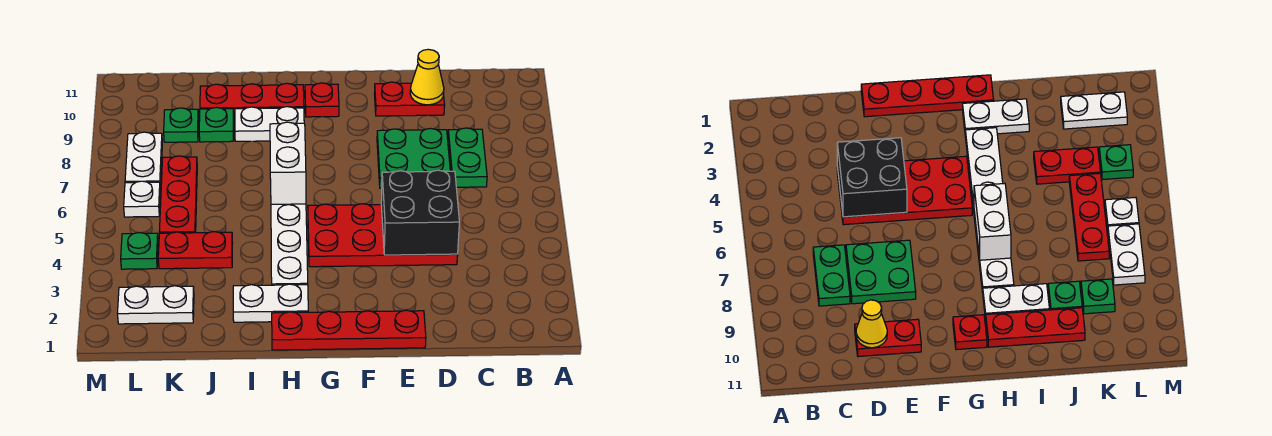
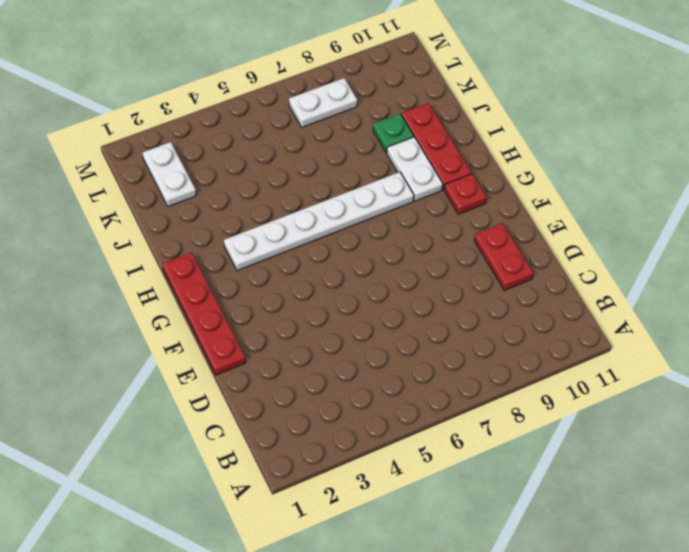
none -> green plate C7:C8 level 1
none -> red plate D4:G5 level 1
none -> green plate D7:E8 level 1

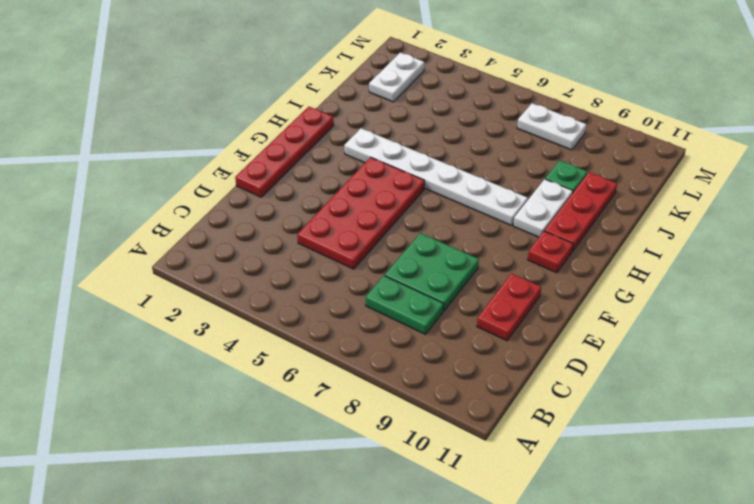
none -> white plate H2:I2 level 1
none -> red plate J4:K4 level 1
none -> red plate K5:K7 level 1

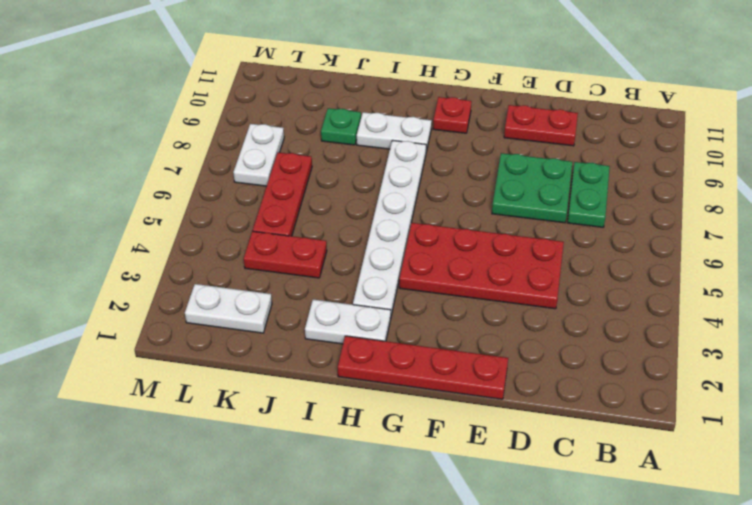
none -> red plate H10:J10 level 1
none -> green plate K9 level 1
none -> green plate L4 level 1

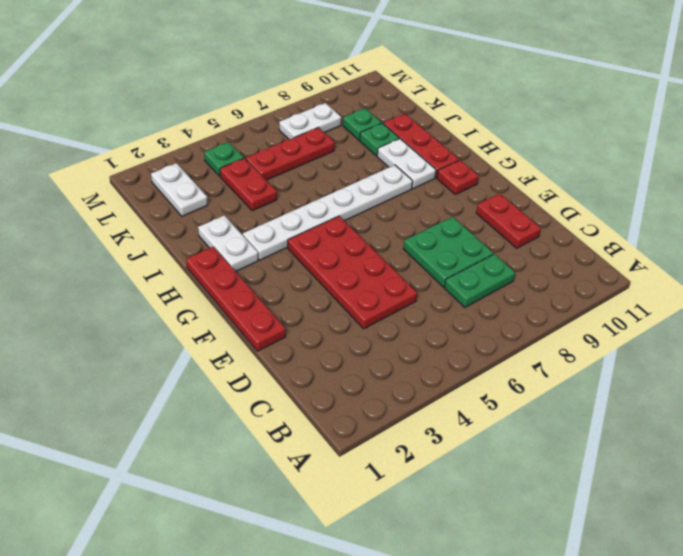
none -> white plate L6 level 1
none -> black brick D4:E5 level 2
none -> yellow cone D10 level 2

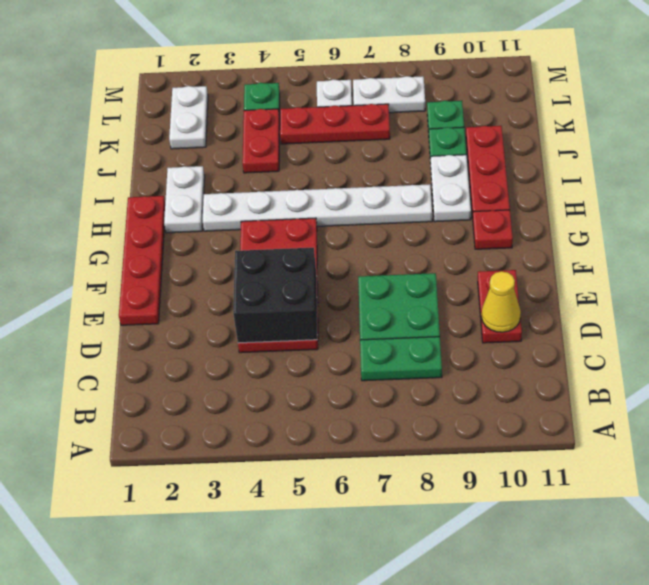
none -> white brick H6:H7 level 2

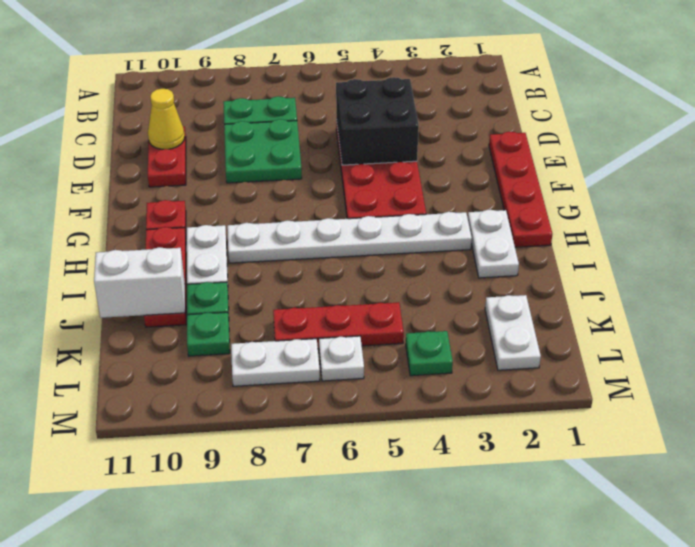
white brick J10:J11 level 2 -> white brick H6:H7 level 2
none -> red plate J4:K4 level 1

